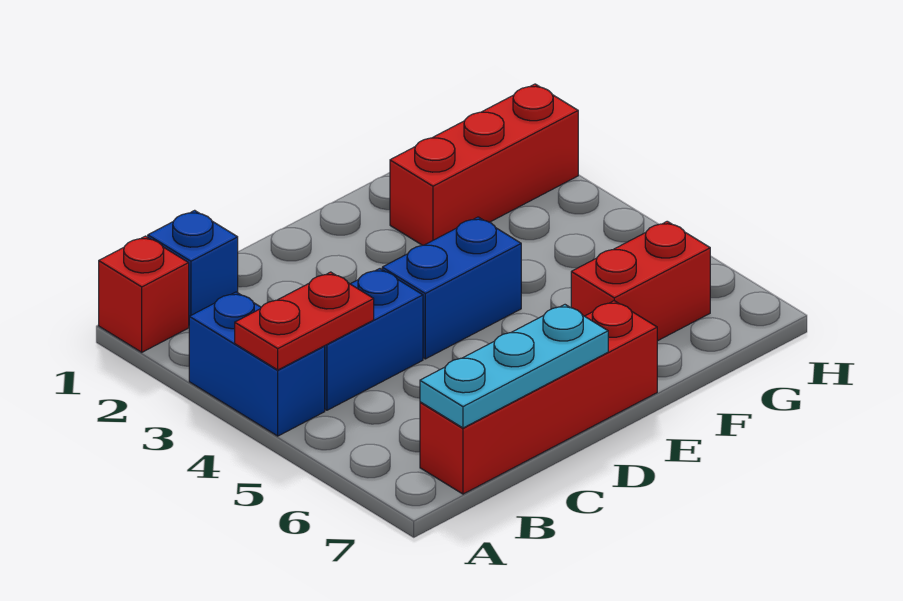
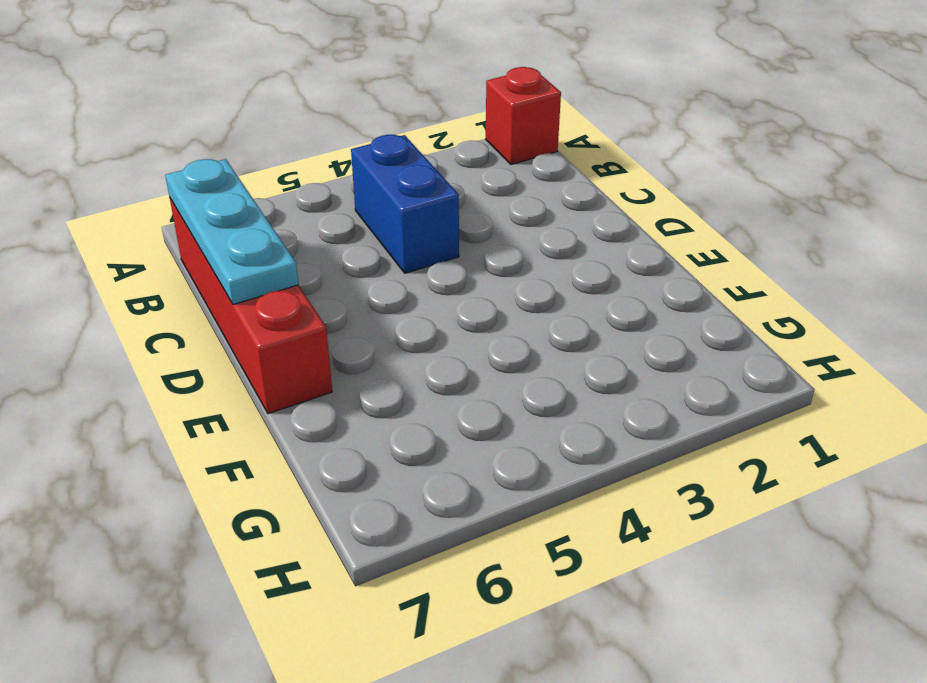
none -> blue brick A3:A4 level 1
none -> blue brick B1 level 1

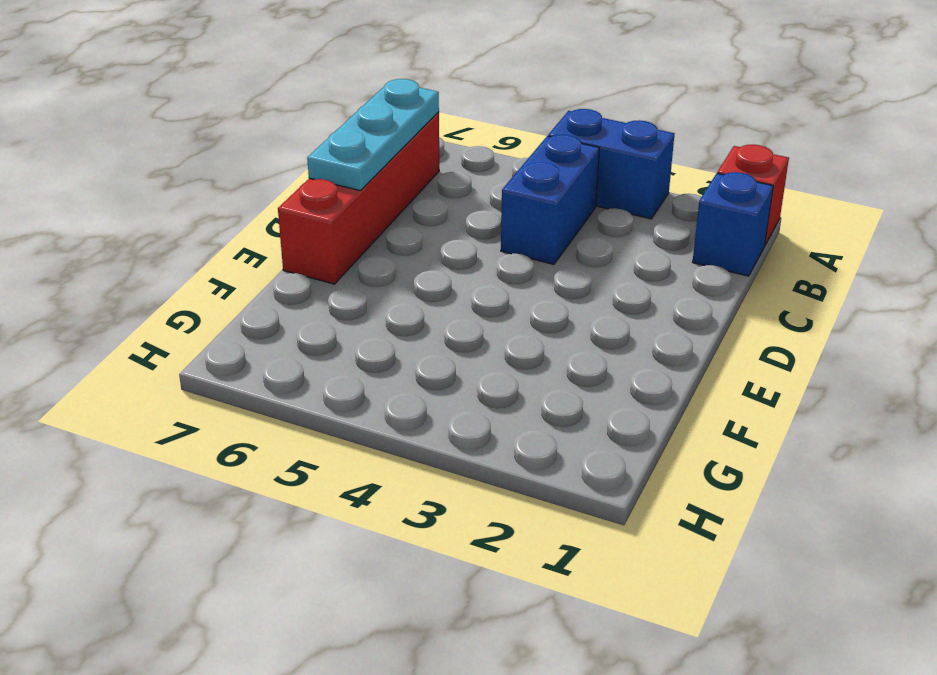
none -> blue brick D4:E4 level 1
none -> red brick F2:H2 level 1

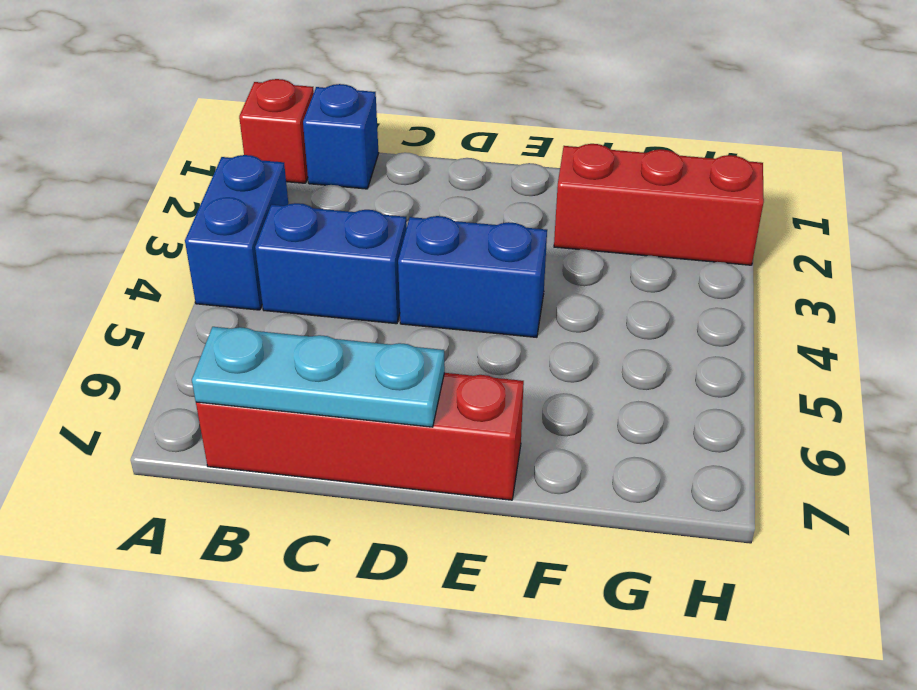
none -> red brick F6:G6 level 1
none -> red plate A4:B4 level 2

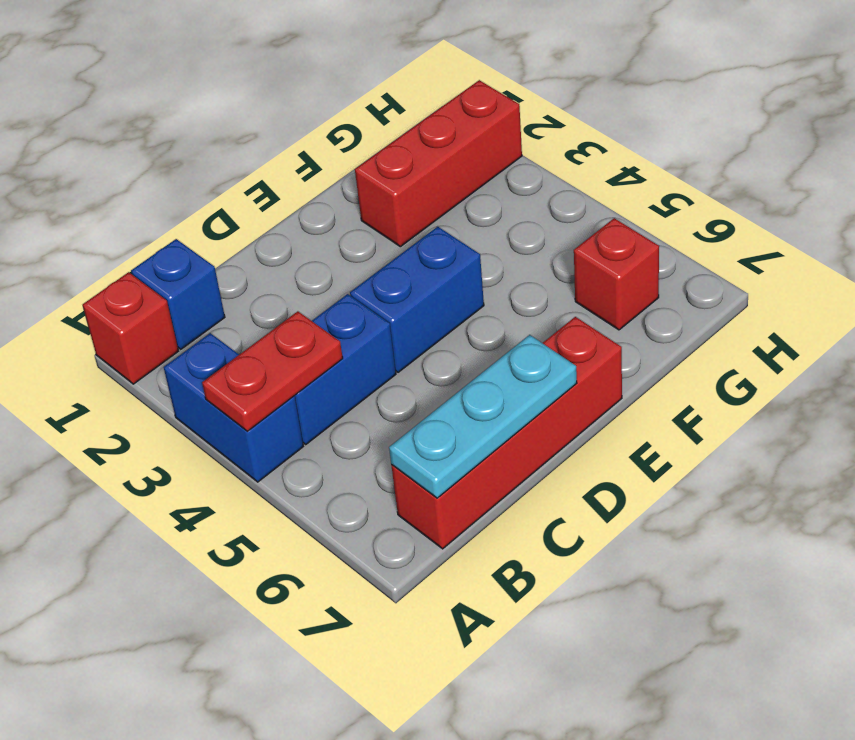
red brick G6 level 1 -> red brick F6:G6 level 1

